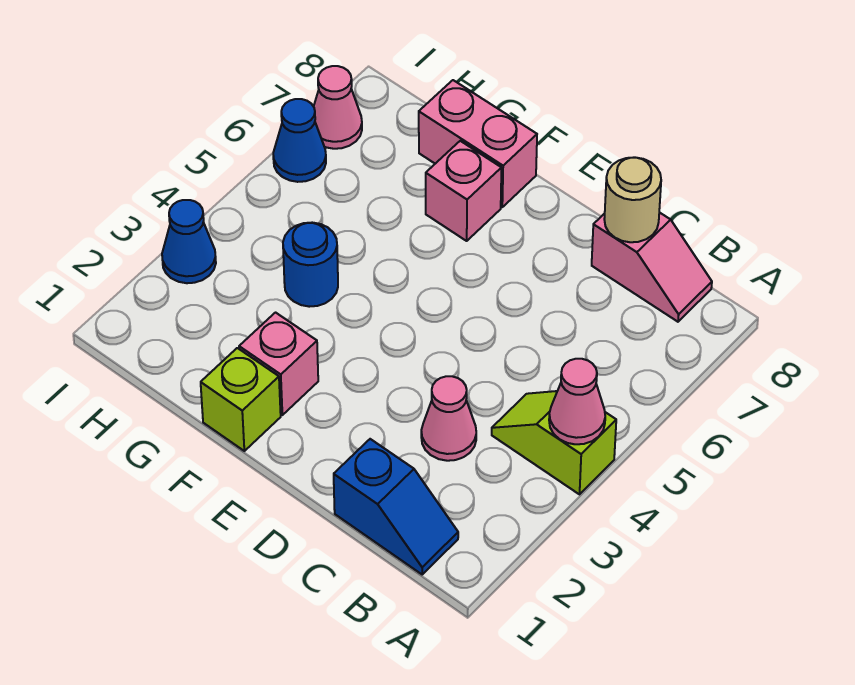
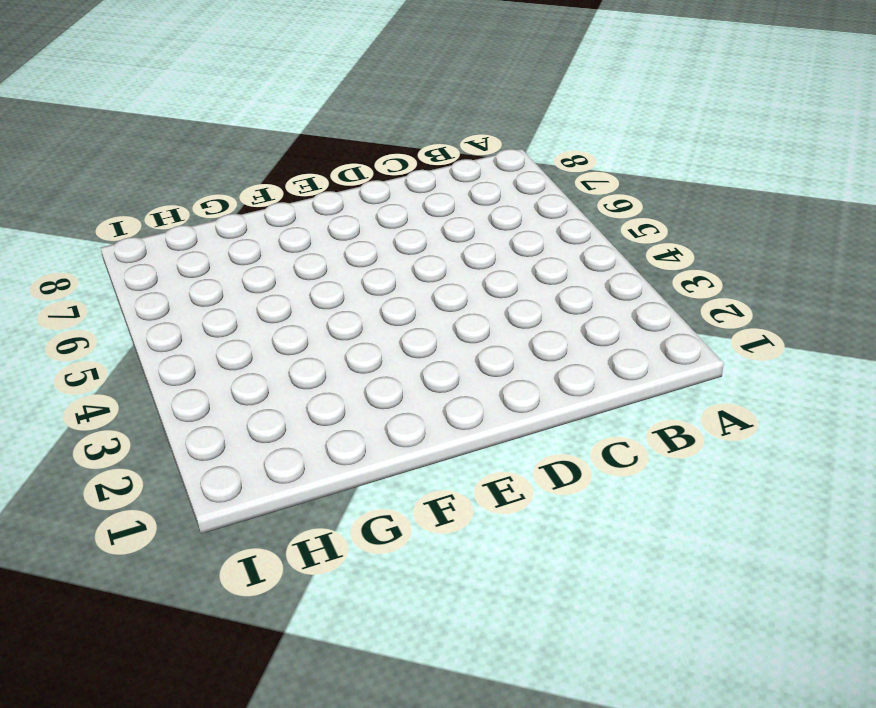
none -> lime slope A4:B4 level 1 top A
none -> blue slope B1:C1 level 1 top C
none -> pink slope B8:C8 level 1 top C

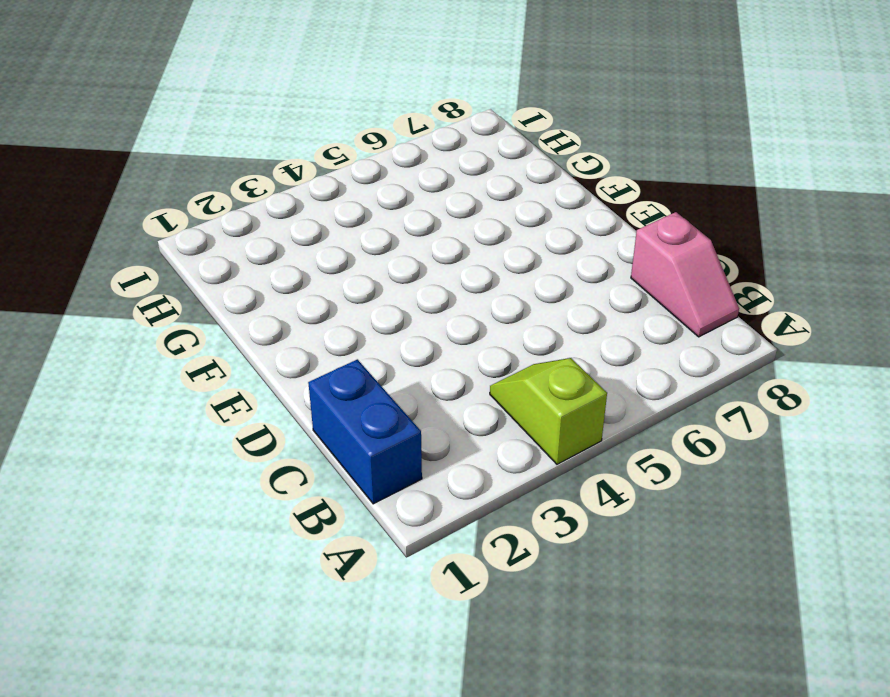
blue brick B1:C1 level 1 -> blue slope B1:C1 level 1 top C
none -> pink cone C3 level 1
none -> lime brick F1 level 1
none -> pink brick F2 level 1

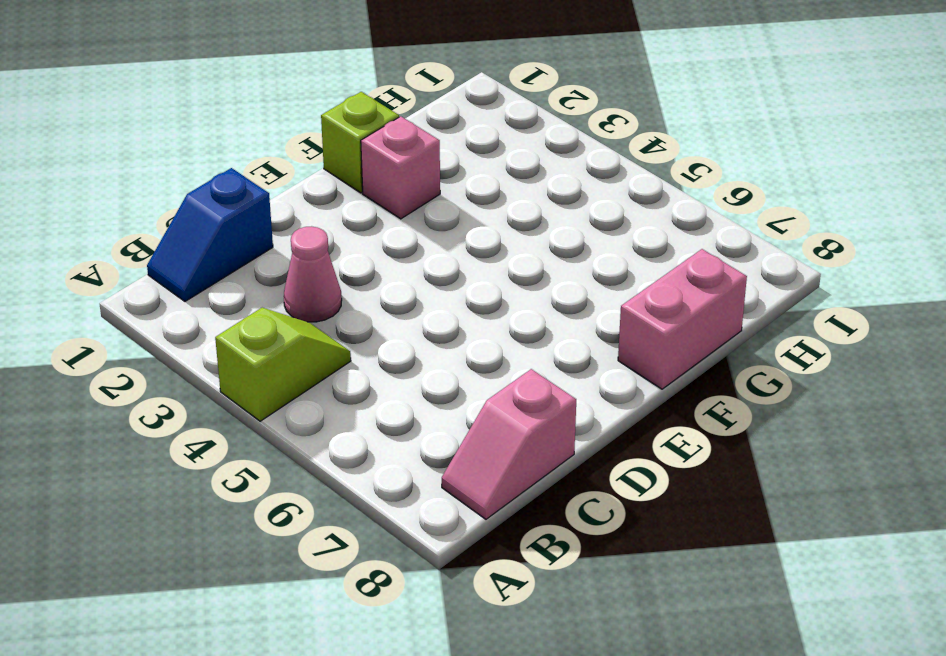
none -> pink brick F7 level 1
none -> blue round brick G4 level 1
none -> blue cone I3 level 1

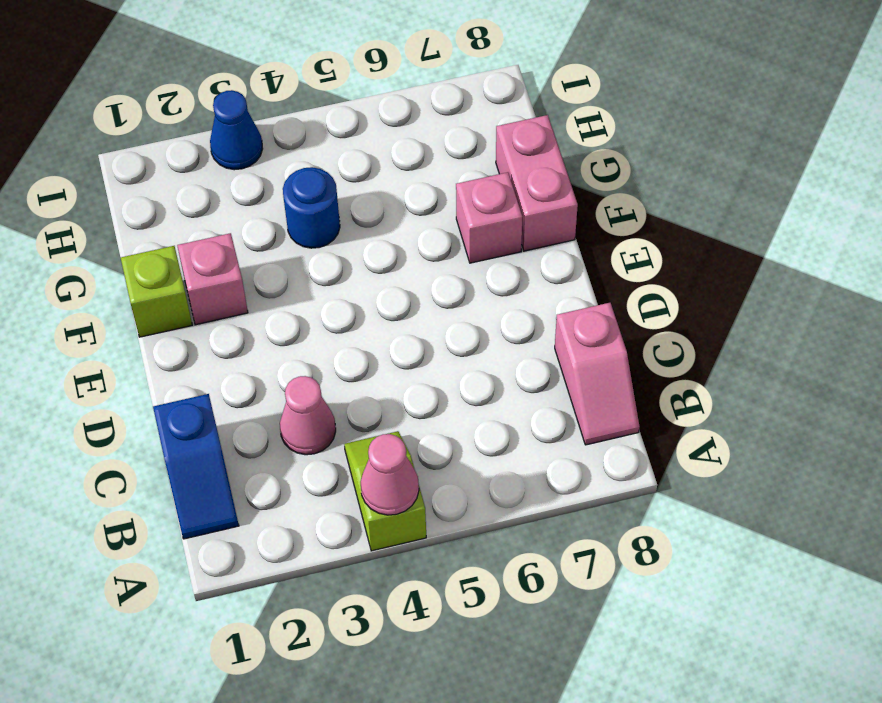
none -> blue cone I6 level 1
none -> pink cone I7 level 1
none -> tan round brick C8 level 2

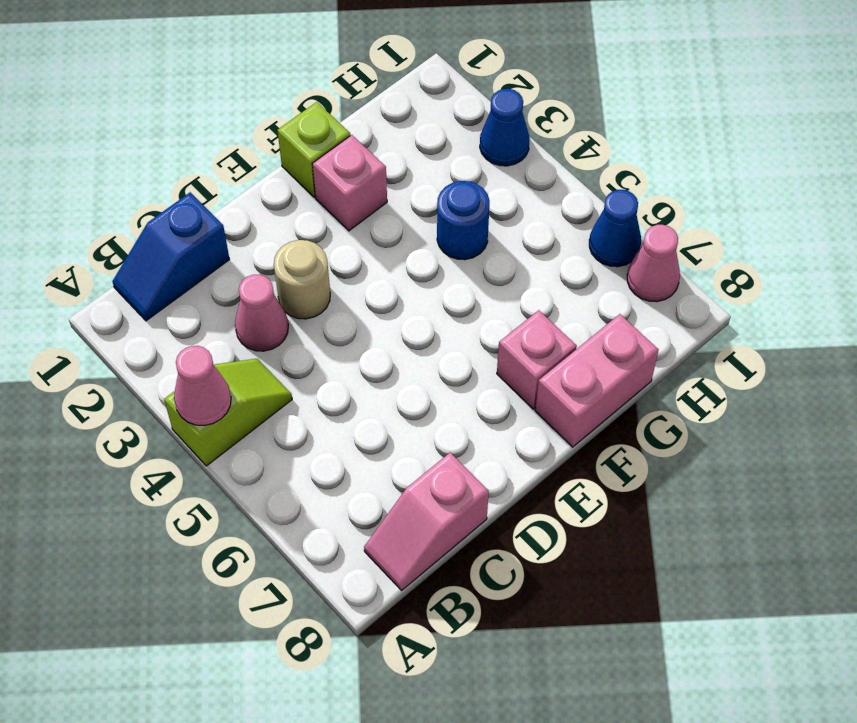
tan round brick D3 level 1 -> tan round brick C8 level 2

